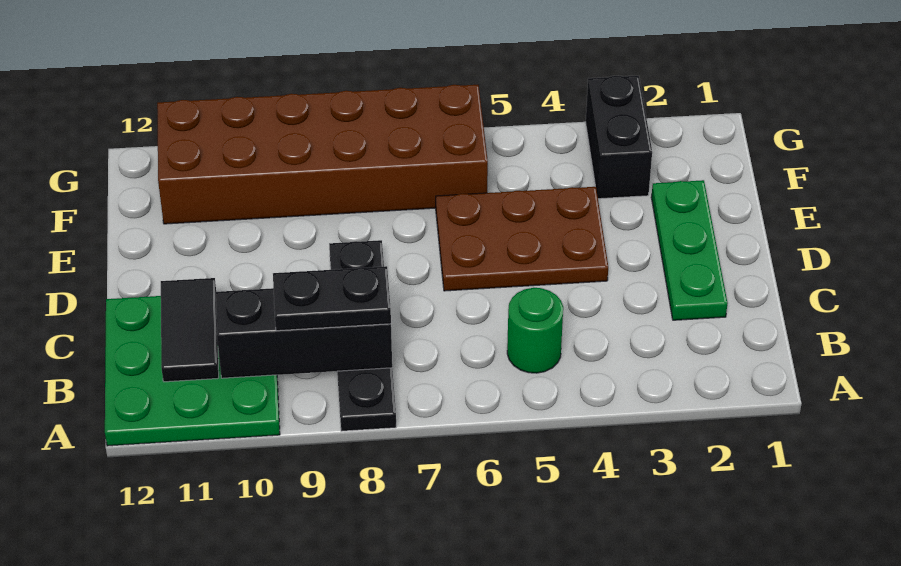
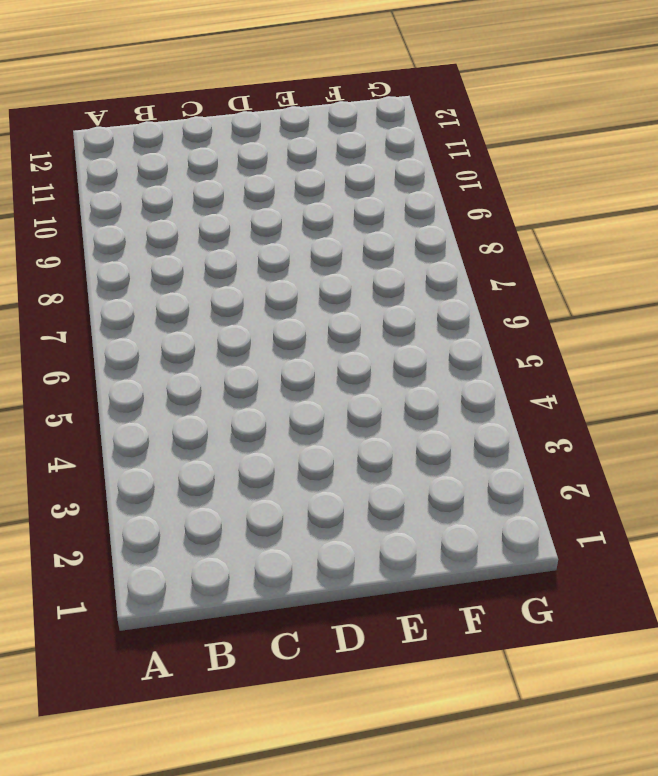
none -> black plate A8:D8 level 1
none -> green plate A10:C12 level 1

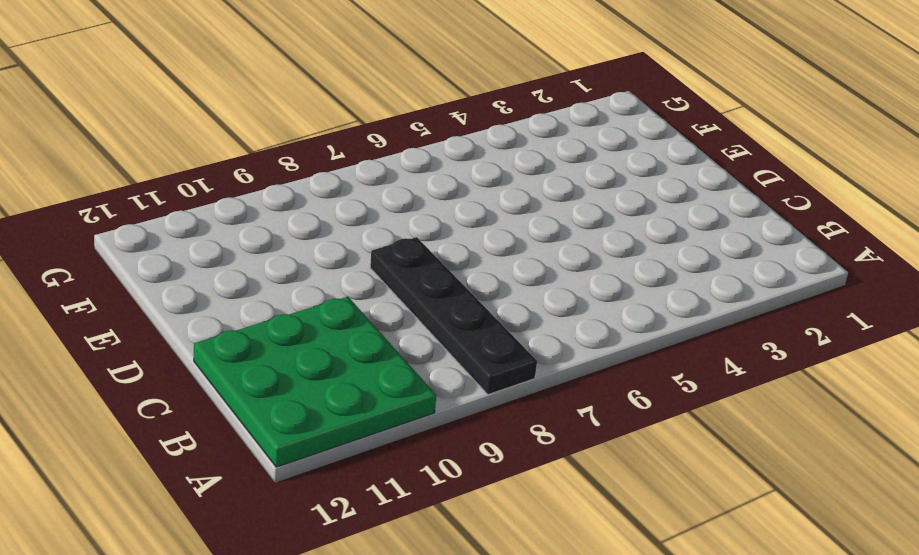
none -> green round brick B5 level 1
none -> green plate C2:E2 level 1

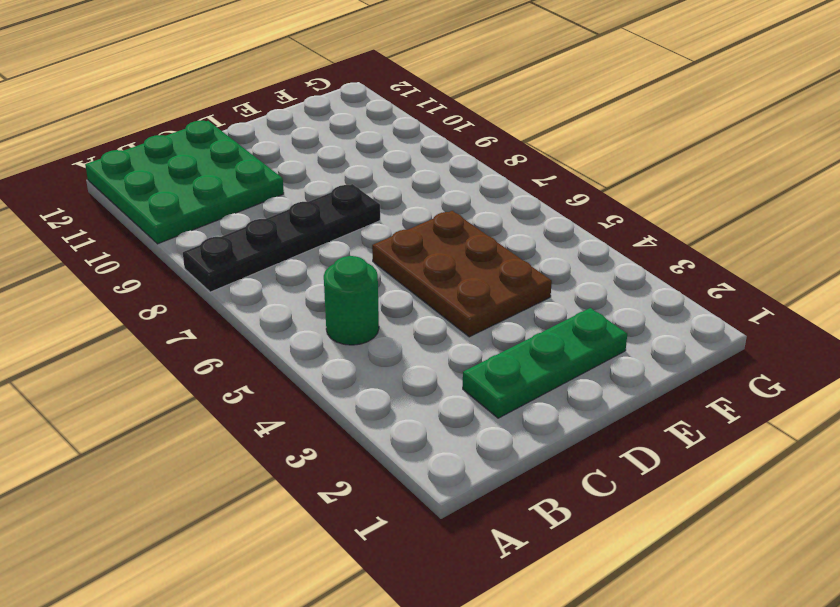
none -> black brick F3:G3 level 1
none -> brown brick F6:G11 level 1

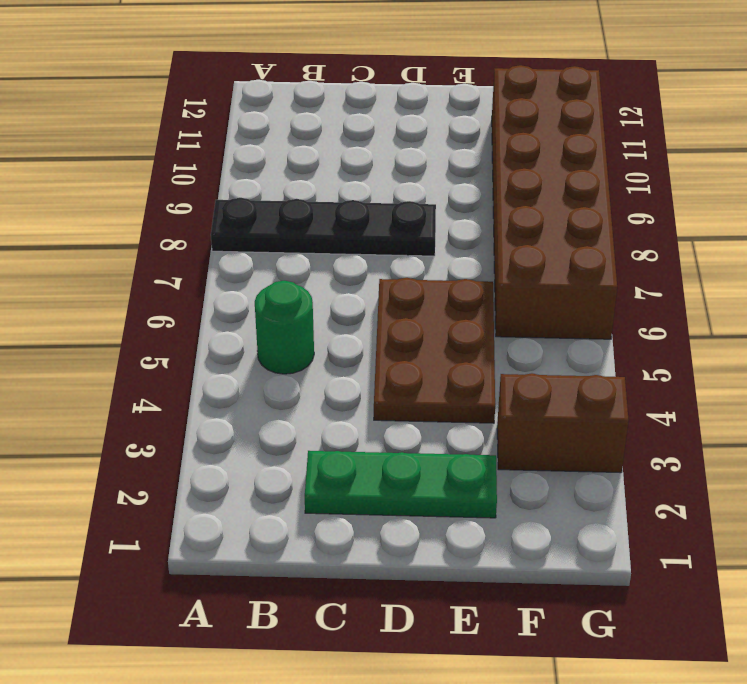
brown brick F3:G3 level 1 -> black brick F3:G3 level 1
none -> green plate A10:C12 level 1
none -> black brick B8:B10 level 2

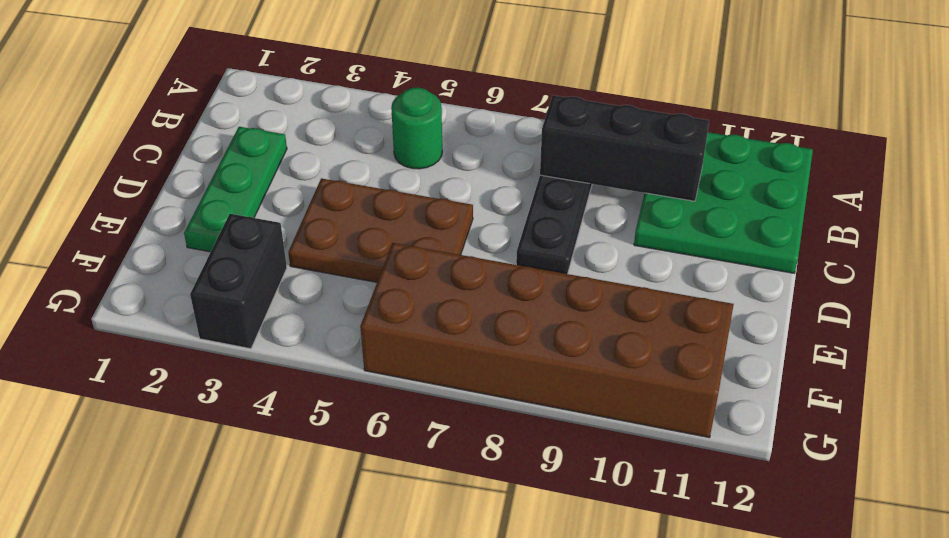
none -> black tile B11:C11 level 2
none -> black plate B8:B9 level 3

